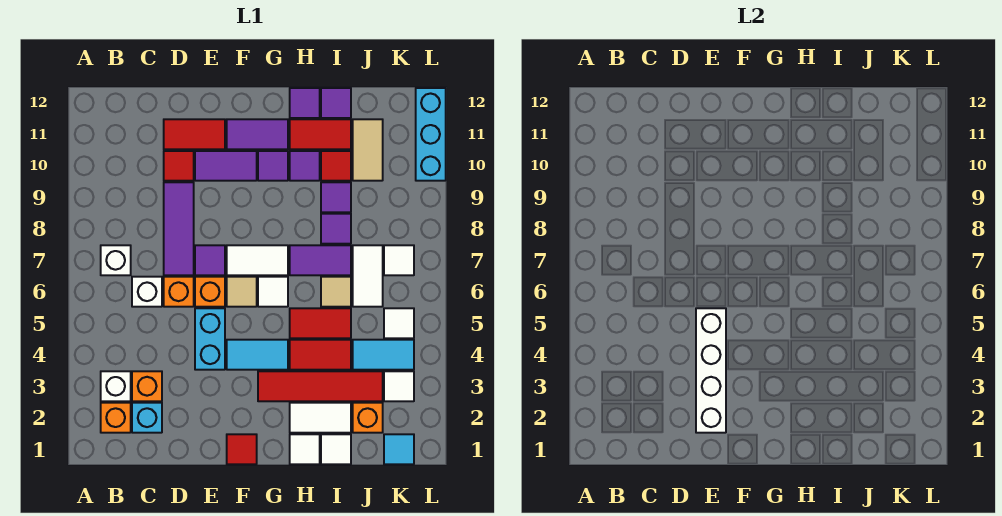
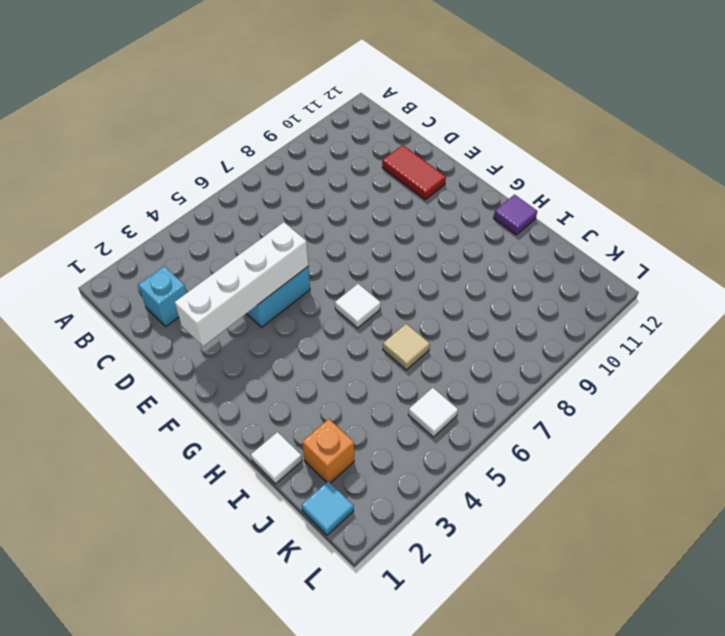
none -> orange brick B2 level 1
none -> white brick B3 level 1
none -> white brick B7 level 1
none -> orange brick C3 level 1

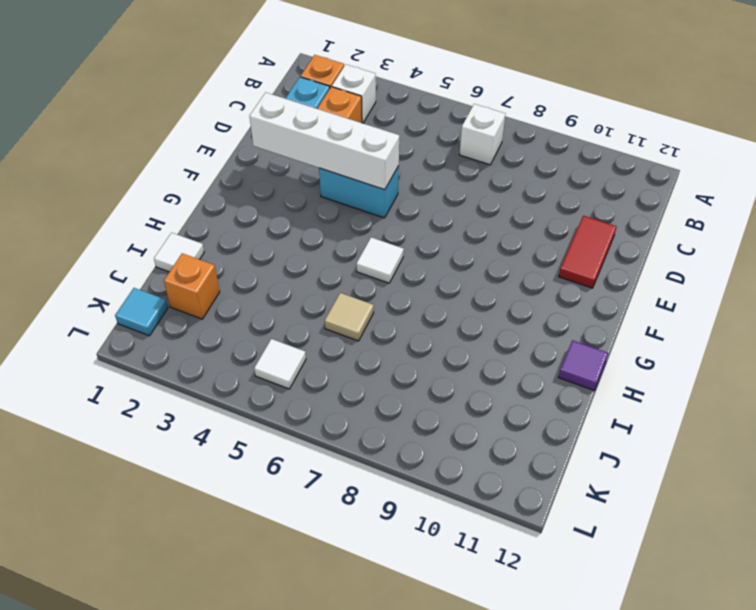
none -> white brick C6 level 1
none -> orange brick D6 level 1
none -> purple tile D7:D9 level 1
none -> red tile D10 level 1

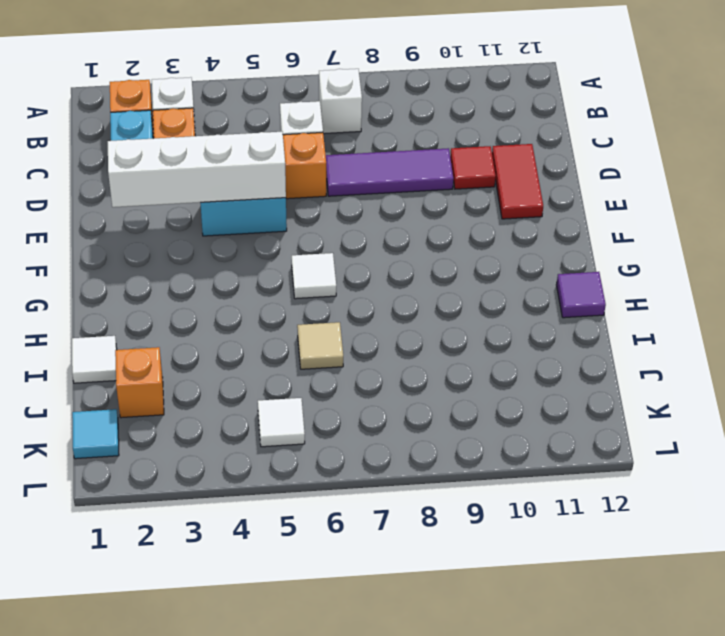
none -> orange brick E6 level 1
none -> purple tile E7 level 1
none -> purple tile E10:F10 level 1
none -> red tile F1 level 1

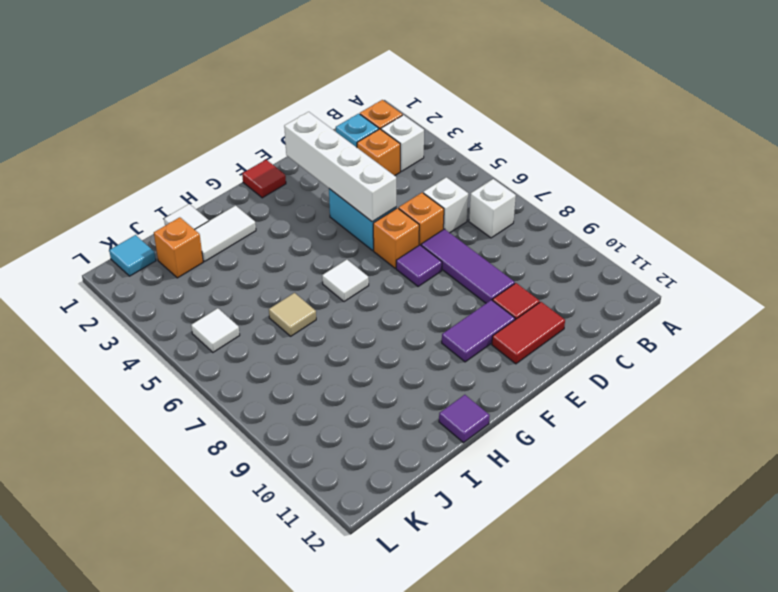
none -> cyan tile F4:G4 level 1
none -> tan tile F6 level 1
none -> white tile F7:G7 level 1
none -> purple tile F11:G11 level 1

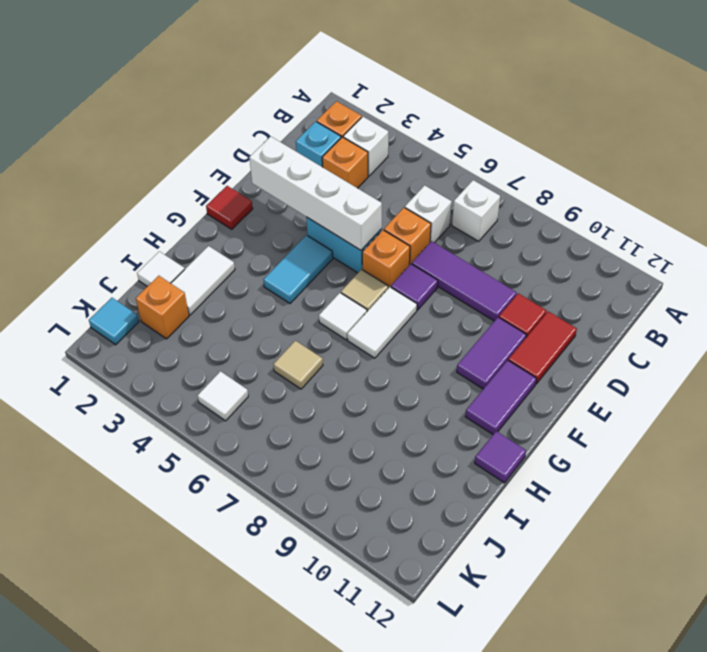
none -> red tile G3:J3 level 1
none -> purple tile G10 level 1
none -> white tile H1 level 1
none -> red tile H4:I4 level 1

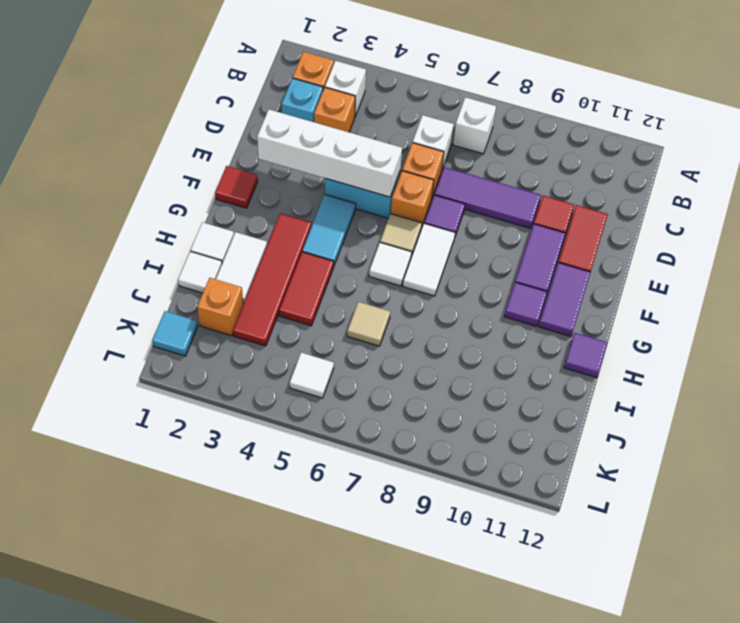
none -> red tile H5:I5 level 1
none -> purple tile H7:I7 level 1
none -> purple tile H10 level 1
none -> red tile H11:I11 level 1

